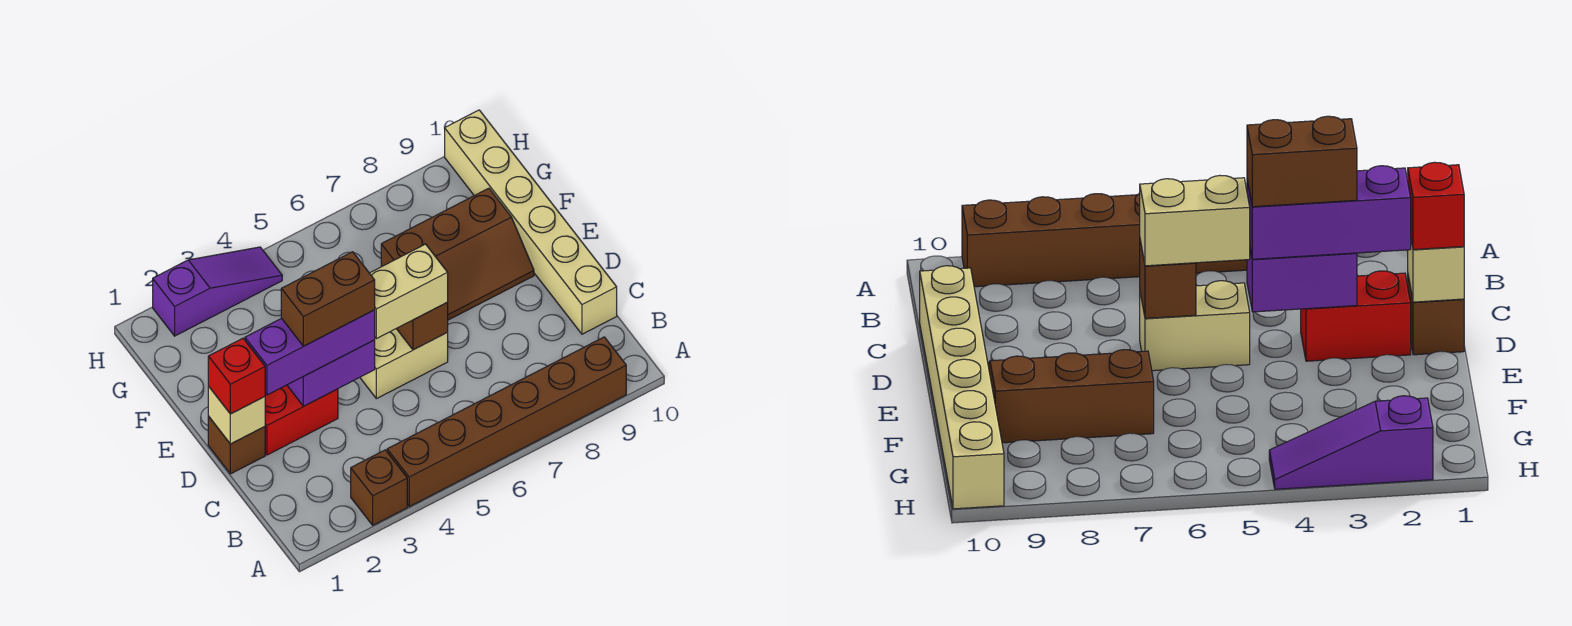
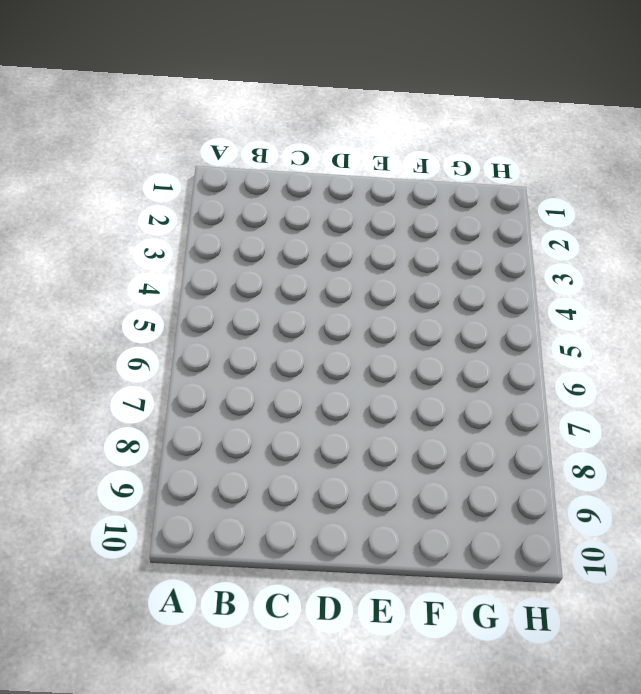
none -> brown brick A3 level 1
none -> brown brick A4:A9 level 1
none -> tan brick C10:H10 level 1

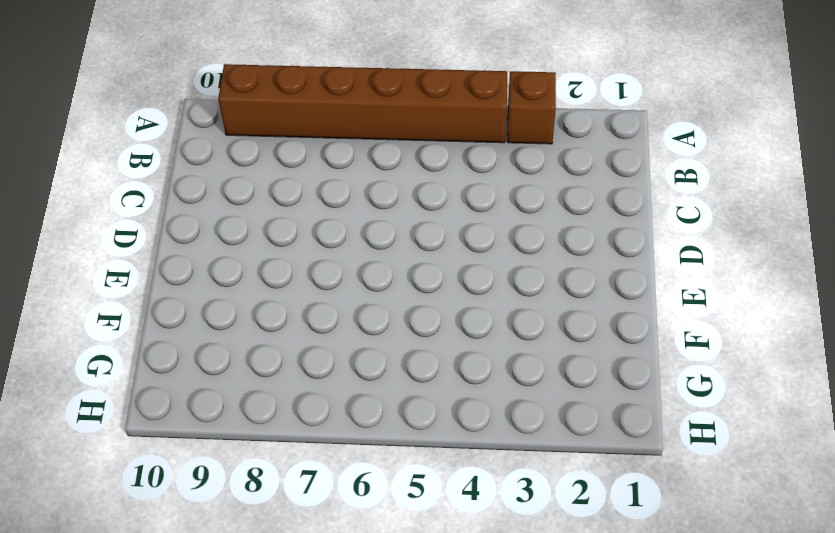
none -> tan brick C10:H10 level 1
none -> brown brick D1 level 1
none -> red brick D2:D3 level 1

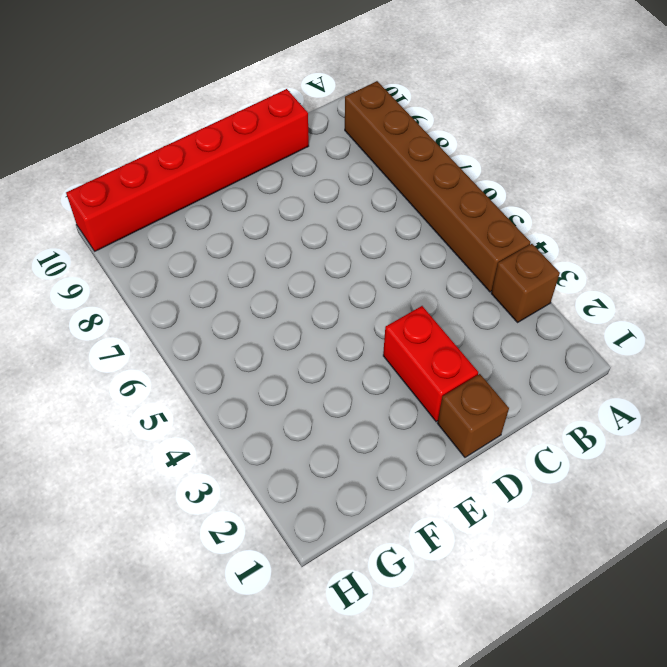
red brick C10:H10 level 1 -> tan brick C10:H10 level 1
none -> tan brick D5:D6 level 1
none -> brown slope E7:F9 level 1 top F
none -> purple slope H2:H4 level 1 top 2

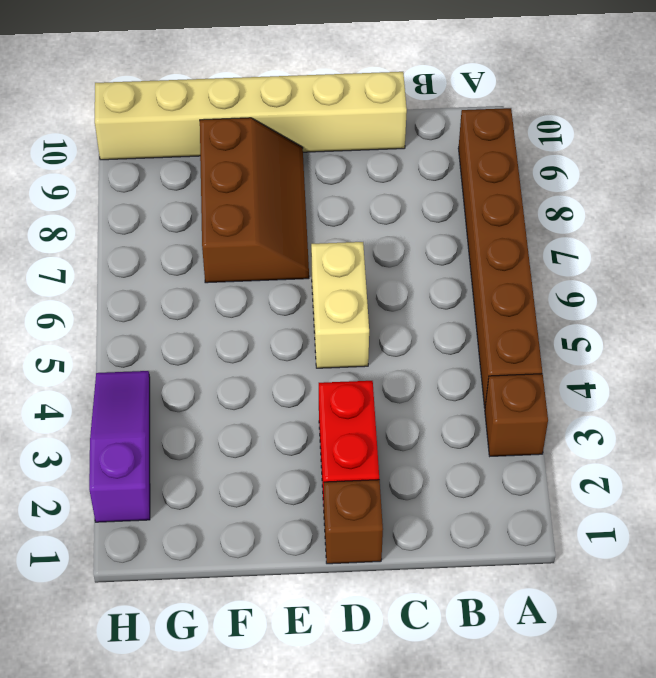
none -> tan brick D1 level 2
none -> purple brick D3:D4 level 2
none -> brown brick D6 level 2

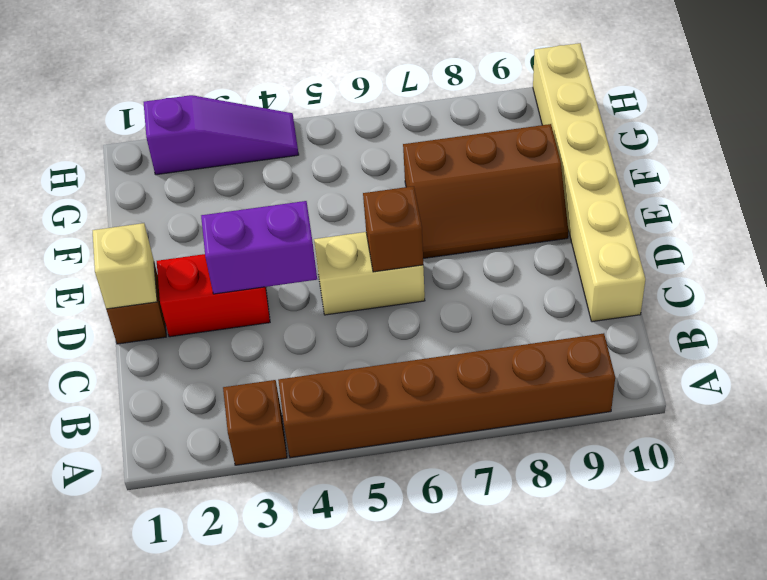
none -> red brick D1 level 3
none -> purple brick D2:D4 level 3
none -> tan brick D5:D6 level 3

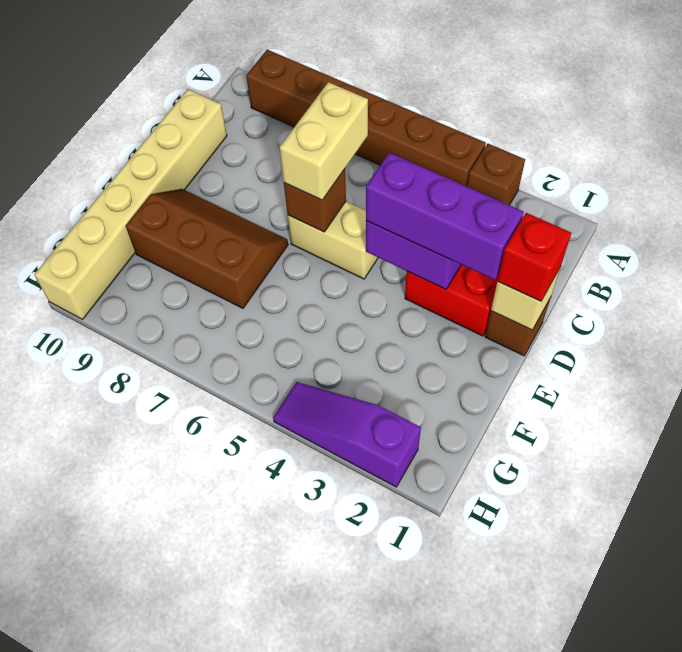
tan brick C6:D6 level 3 -> tan brick D5:D6 level 3
none -> brown brick D3:D4 level 4

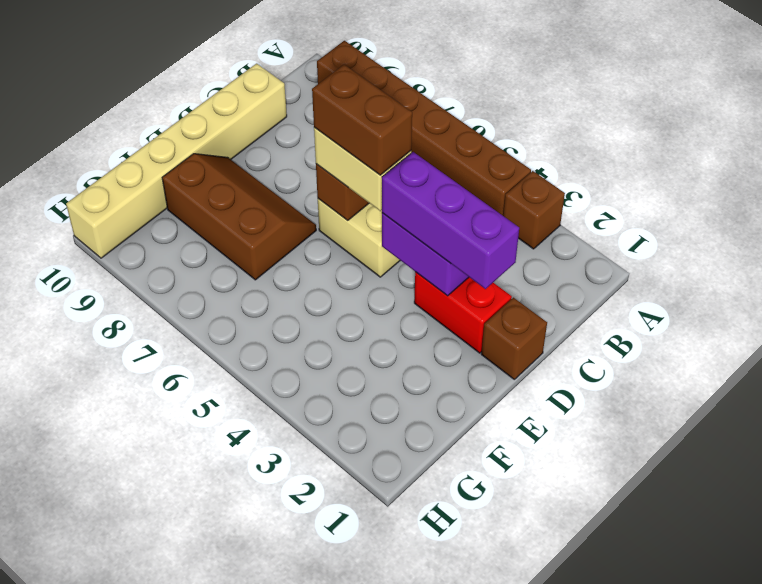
brown brick D5:D6 level 4 -> brown brick D3:D4 level 4
none -> purple slope H2:H4 level 1 top 2
none -> tan brick D1 level 2
none -> red brick D1 level 3

